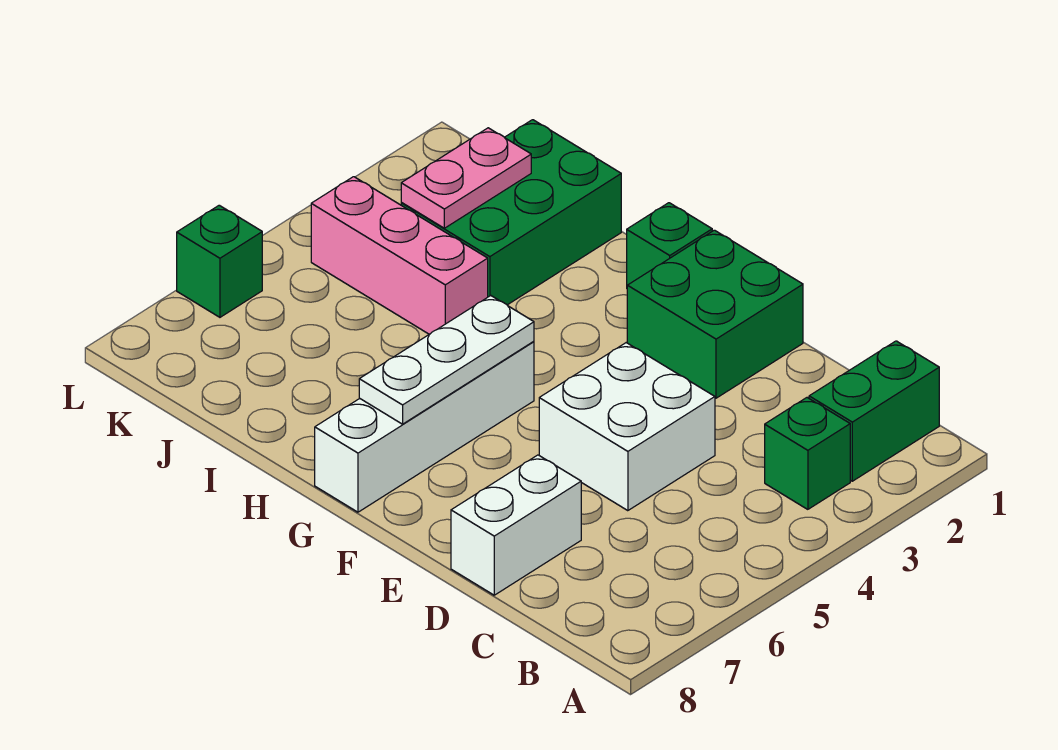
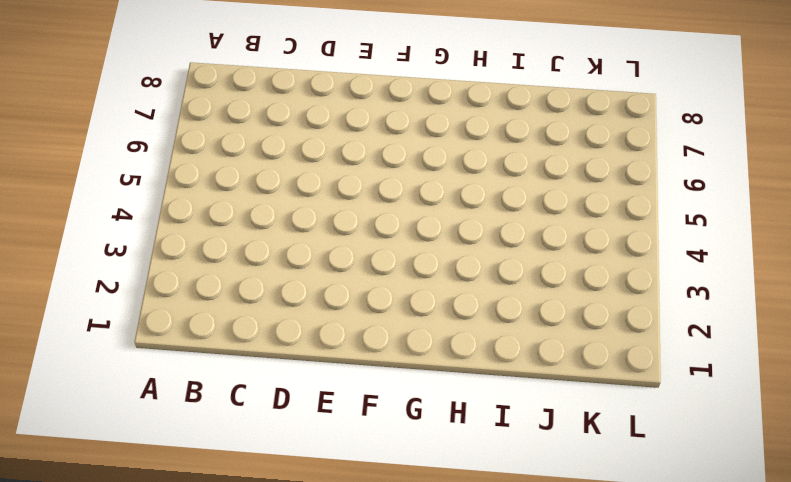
none -> green brick B1:B2 level 1
none -> green brick B3 level 1
none -> white brick D4:E5 level 1

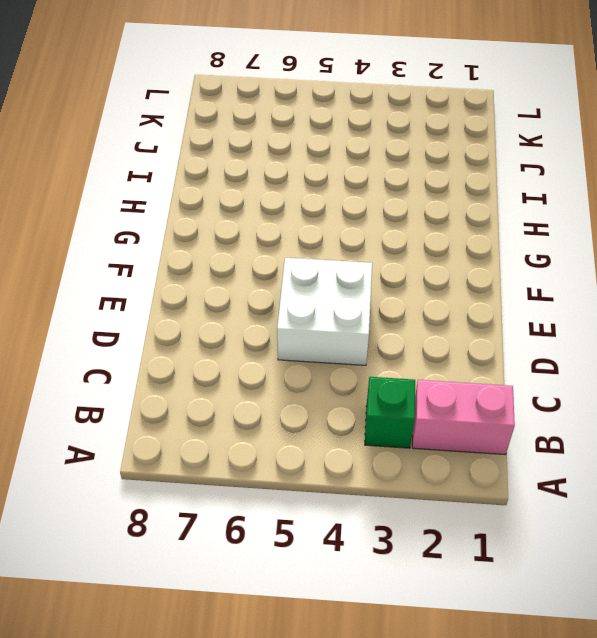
pink brick B1:B2 level 1 -> green brick B1:B2 level 1
none -> white brick D7:D8 level 1
none -> green brick E1:F2 level 1
none -> green brick G1 level 1

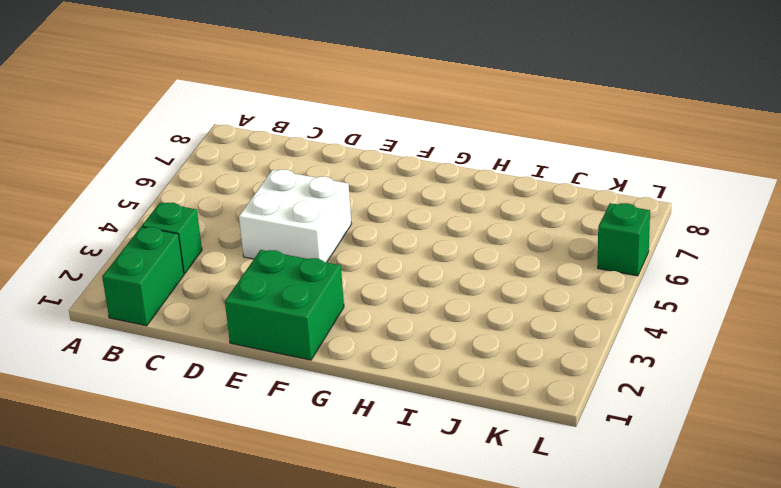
none -> white brick D7:D8 level 1
none -> green brick G1 level 1
none -> white brick G5:G8 level 1

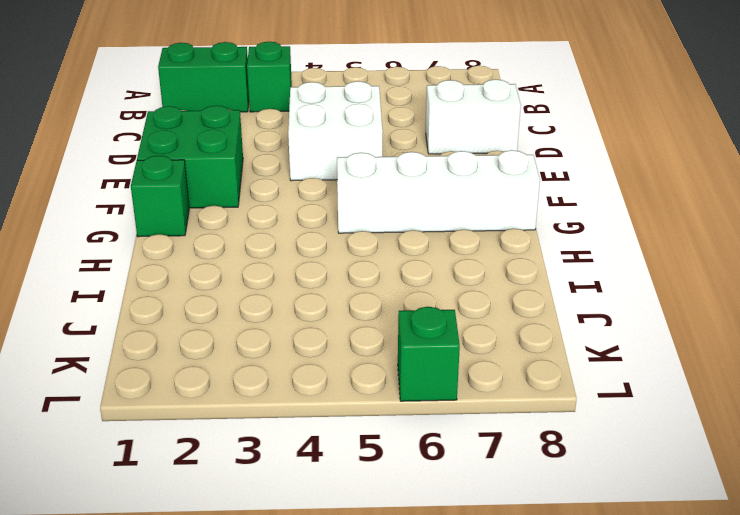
none -> green brick I1:J3 level 1
none -> pink brick I4:K4 level 1
none -> white plate G5:G7 level 2

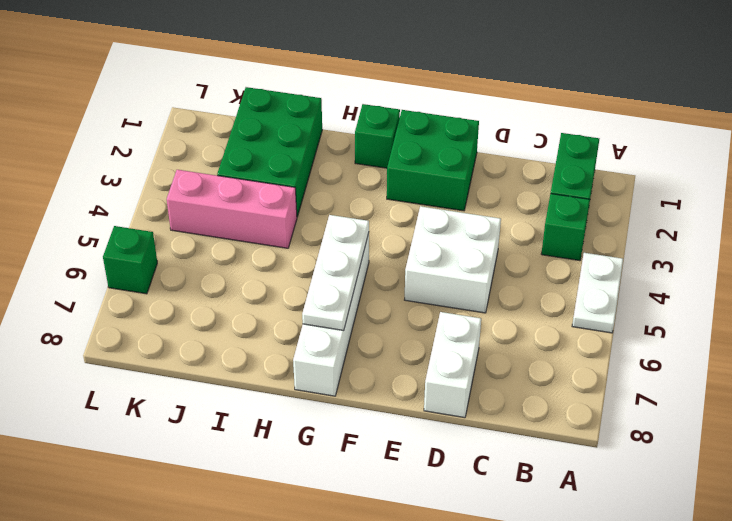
white plate A4:A5 level 1 -> none
none -> pink plate J2:J3 level 2

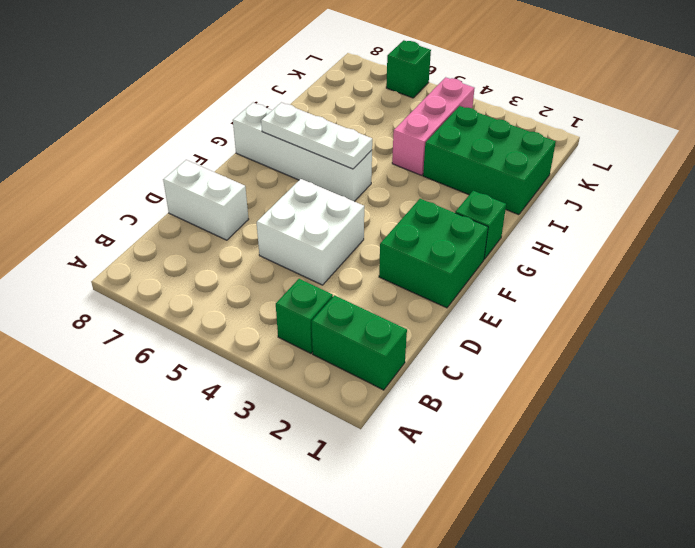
none -> pink plate J2:J3 level 2

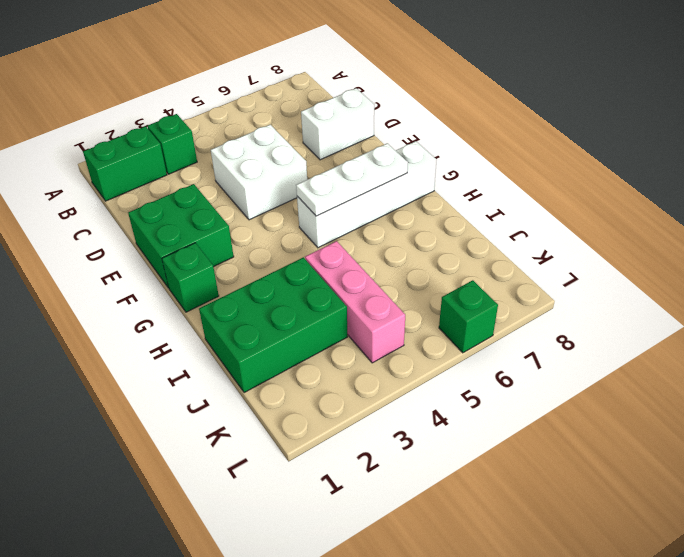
none -> pink plate J2:J3 level 2

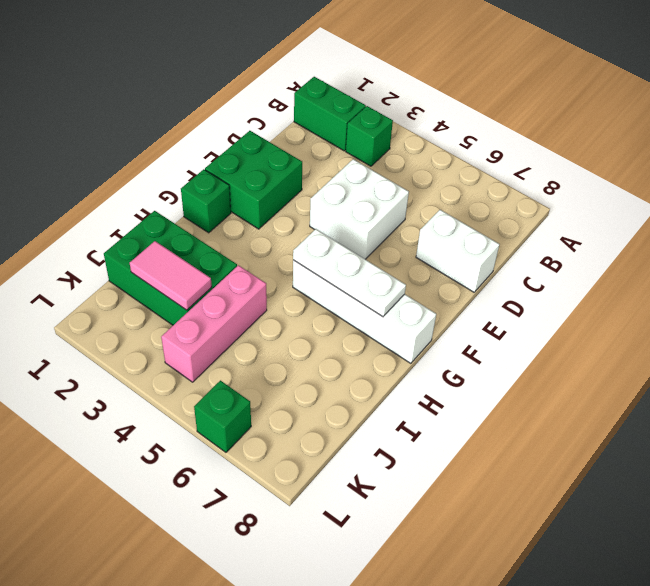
pink tile J2:J3 level 2 -> pink plate J2:J3 level 2

